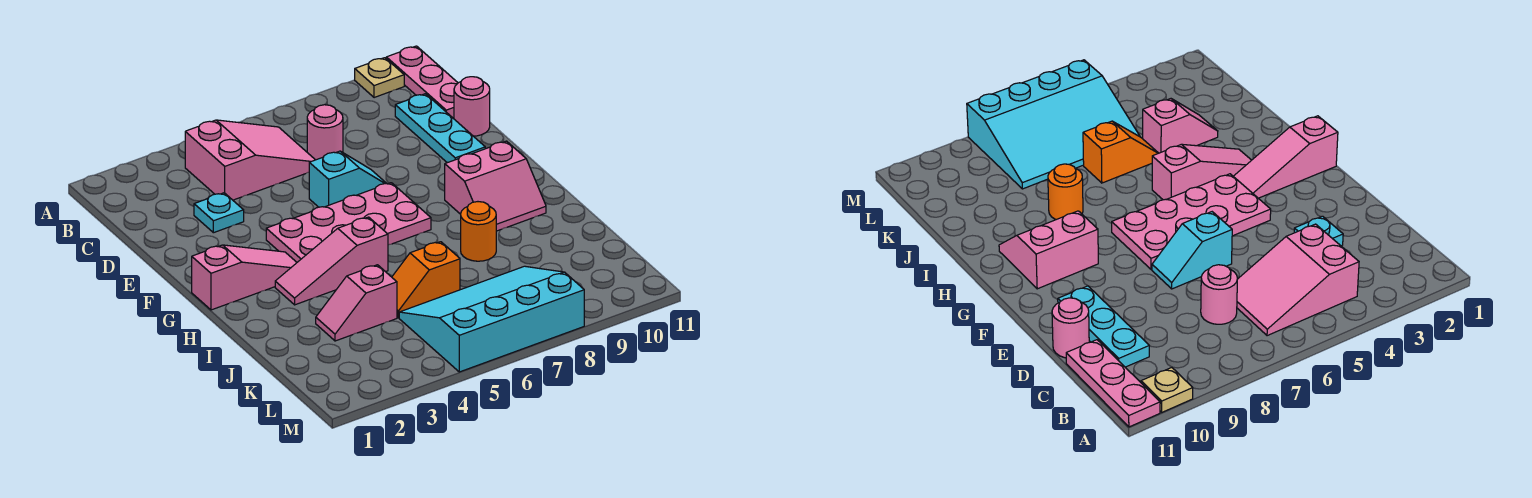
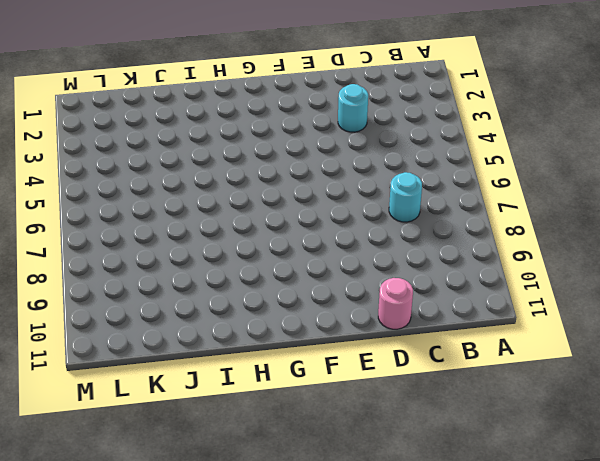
cyan round brick C7 level 1 -> pink round brick C7 level 1
cyan round brick D3 level 1 -> cyan plate D3 level 1
none -> tan plate A10 level 1
none -> pink plate A11:C11 level 1
none -> pink slope B4:C6 level 1 top 4

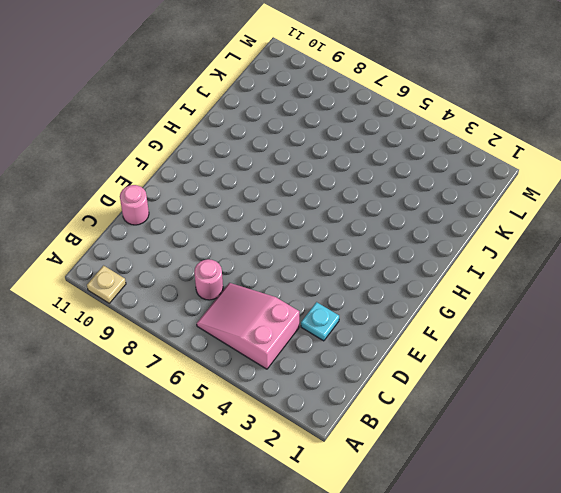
none -> pink plate A11:C11 level 1
none -> cyan plate C10:E10 level 1
none -> cyan slope E6:E7 level 1 top 6

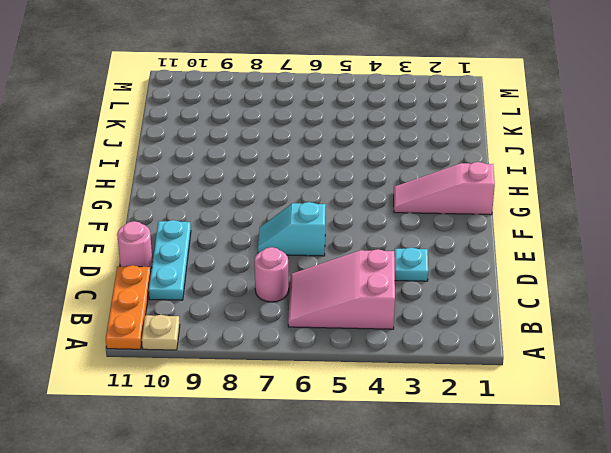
orange plate A11:C11 level 1 -> pink plate A11:C11 level 1
none -> pink plate F4:G7 level 1
none -> pink slope G9:H10 level 1 top G
none -> pink slope H3:H5 level 1 top 5

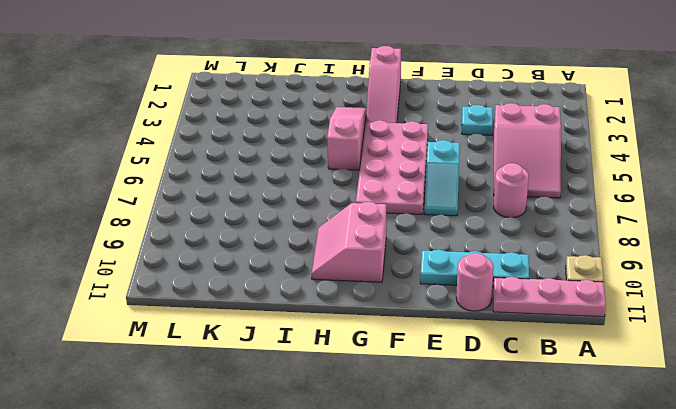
none -> orange round brick I8 level 1
none -> pink slope J3:J4 level 1 top 4
none -> orange slope J5:J6 level 1 top 6

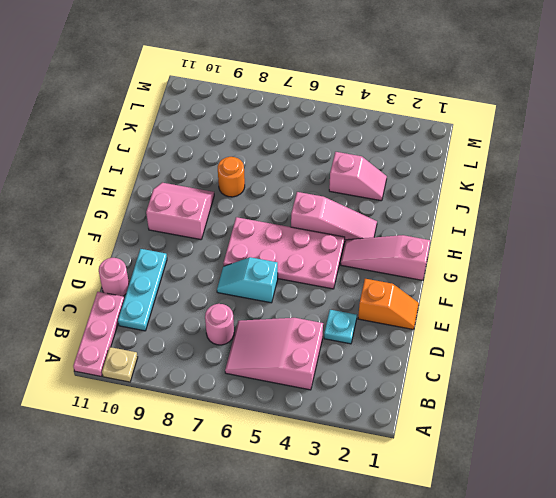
orange slope E1:E2 level 1 top 2 -> orange slope J5:J6 level 1 top 6
none -> cyan slope K5:M8 level 1 top M

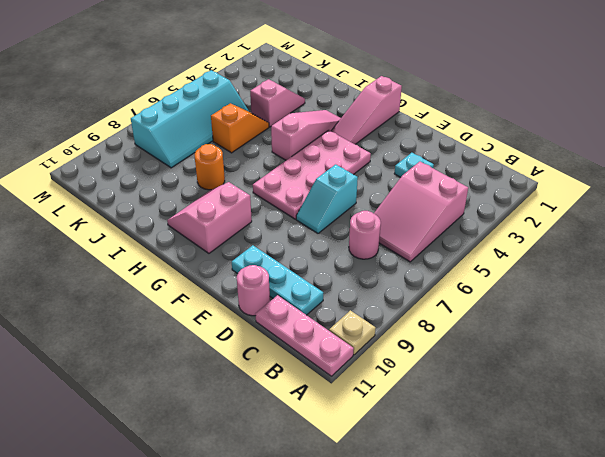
cyan slope K5:L8 level 1 top L -> cyan slope K5:M8 level 1 top M

